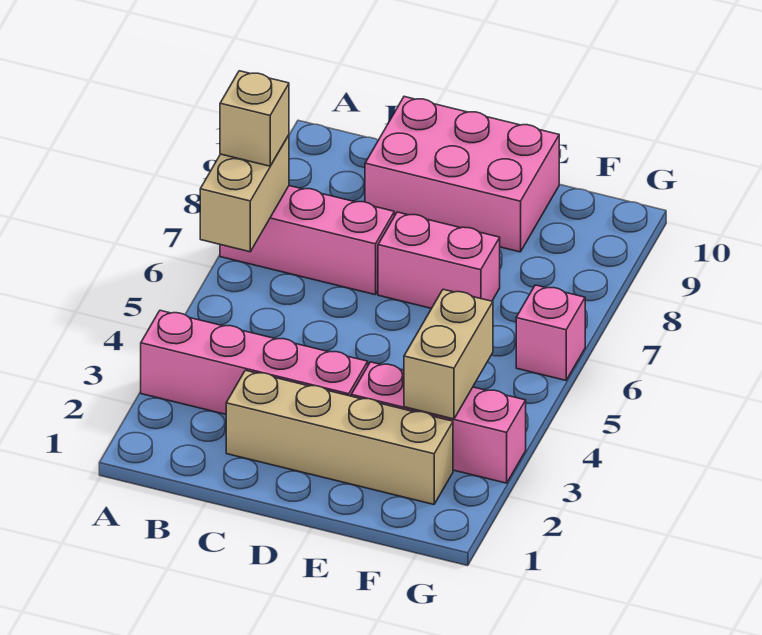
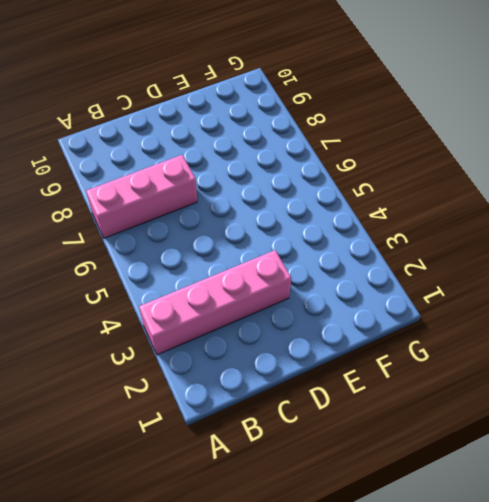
none -> tan brick C2:F2 level 1
none -> pink brick C9:E10 level 1

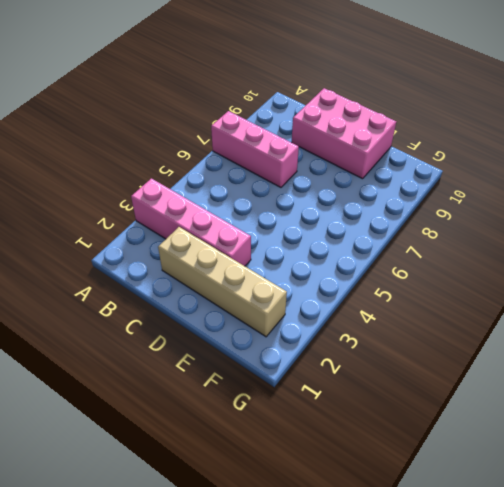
none -> pink brick D7:E7 level 1
none -> pink brick E3:G3 level 1

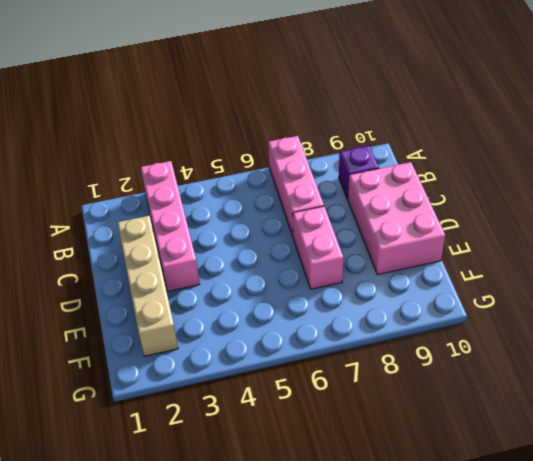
purple brick B9 level 1 -> none
none -> pink brick E3:G3 level 1
none -> pink brick G6 level 1

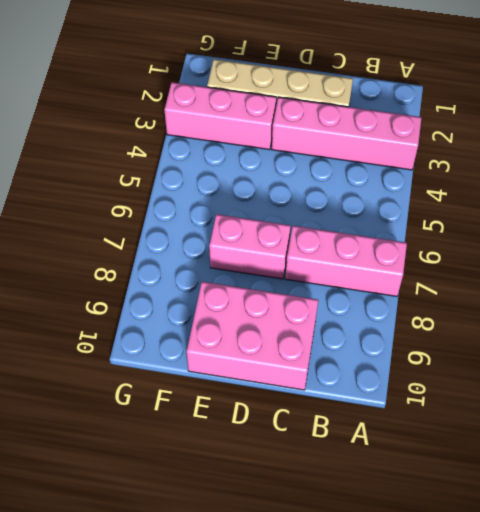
none -> pink brick G6 level 1
none -> tan brick A6:A7 level 2

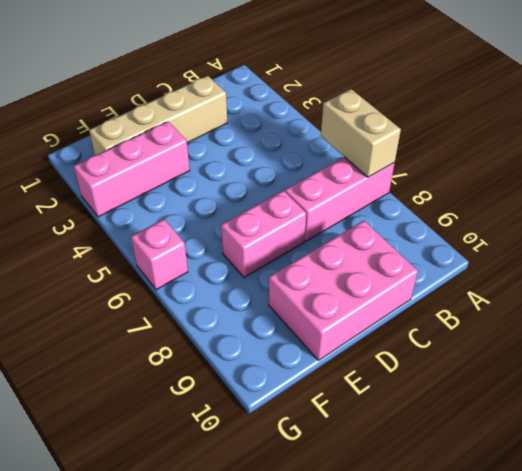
none -> pink brick A3:D3 level 1
none -> tan brick F3:F4 level 2

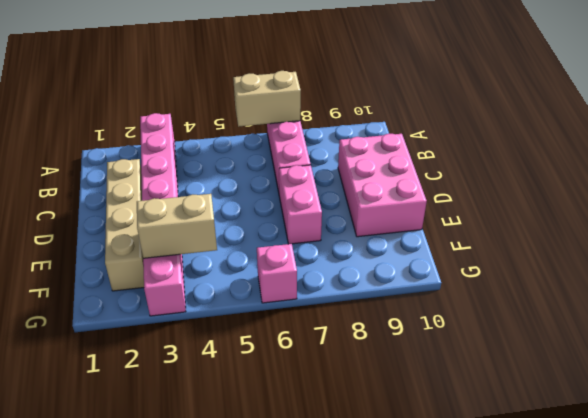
none -> tan brick A7 level 3

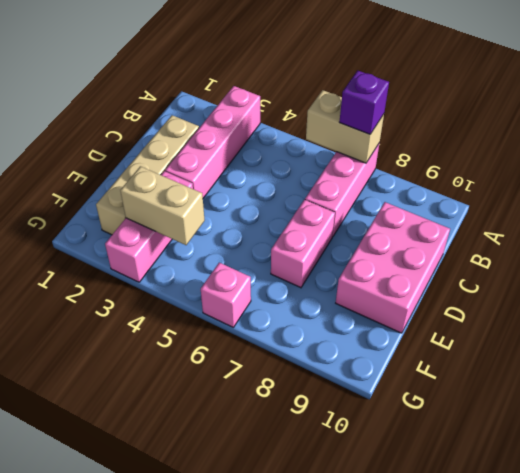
purple brick A7 level 3 -> tan brick A7 level 3

